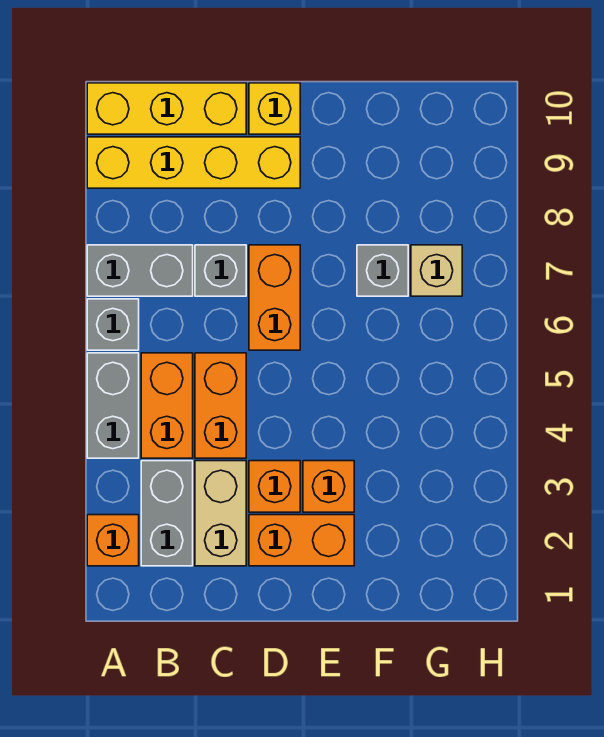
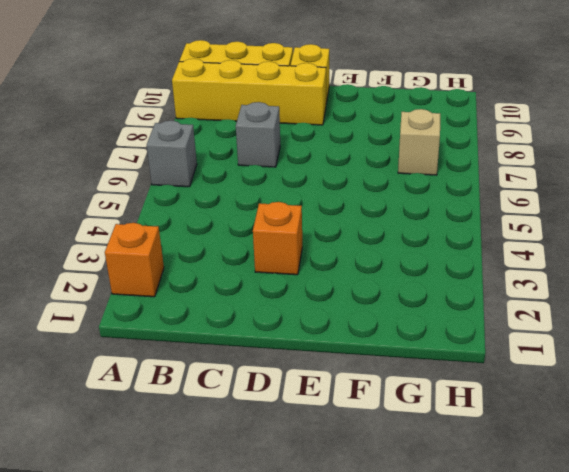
none -> grey brick A4:A5 level 1
none -> grey brick A7:B7 level 1
none -> grey brick B2:B3 level 1

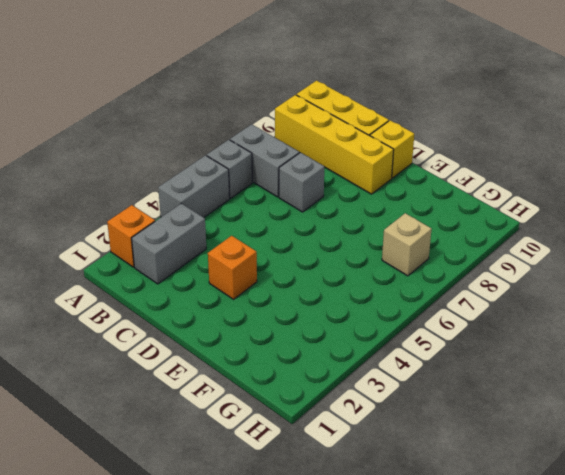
none -> orange brick B4:B5 level 1
none -> tan brick C2:C3 level 1
none -> orange brick C4:C5 level 1

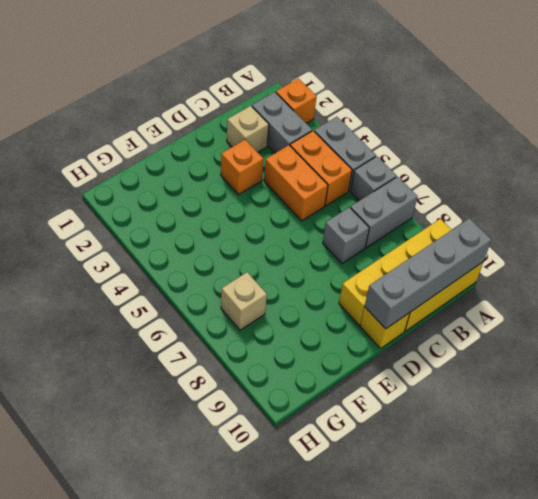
grey brick A10:D10 level 2 -> none
tan brick C2 level 1 -> tan brick C2:C3 level 1
none -> orange brick D2:E2 level 1
none -> orange brick D6:D7 level 1
none -> orange brick E3 level 1

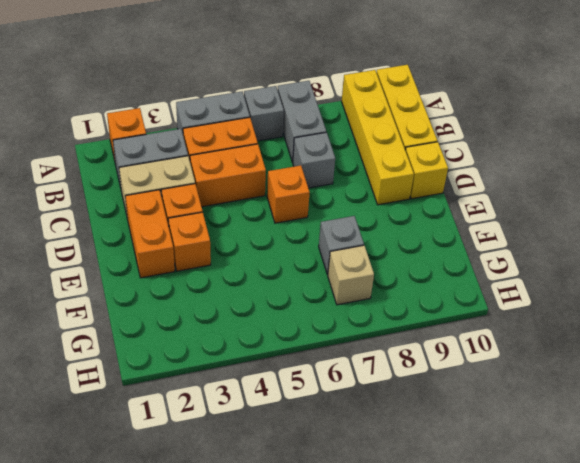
orange brick D6 level 1 -> orange brick D6:D7 level 1

